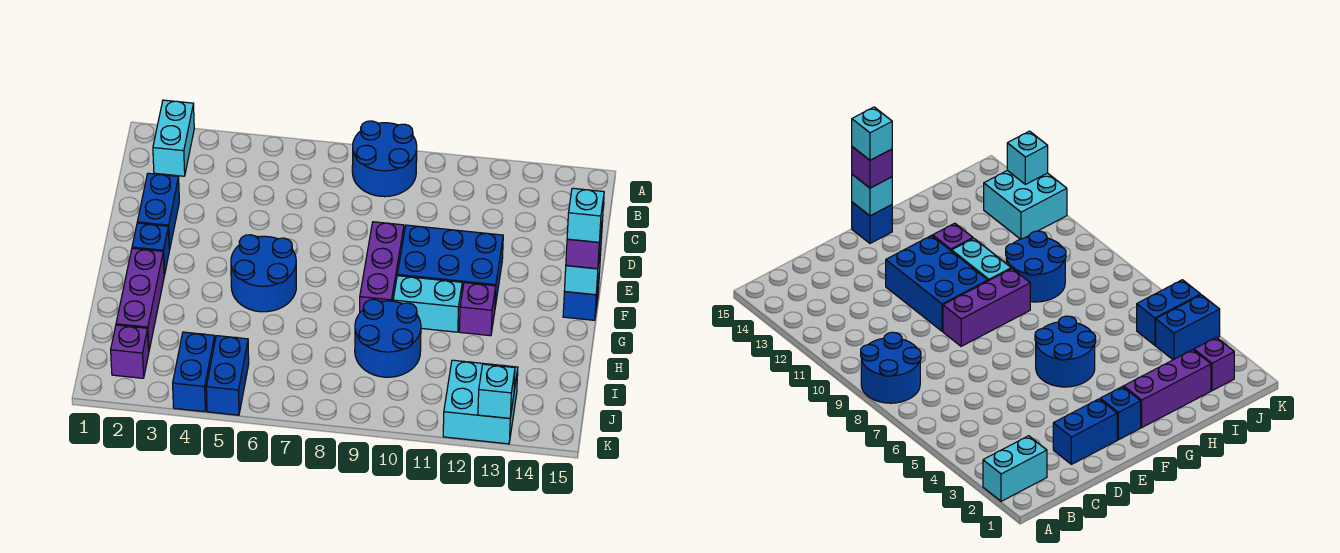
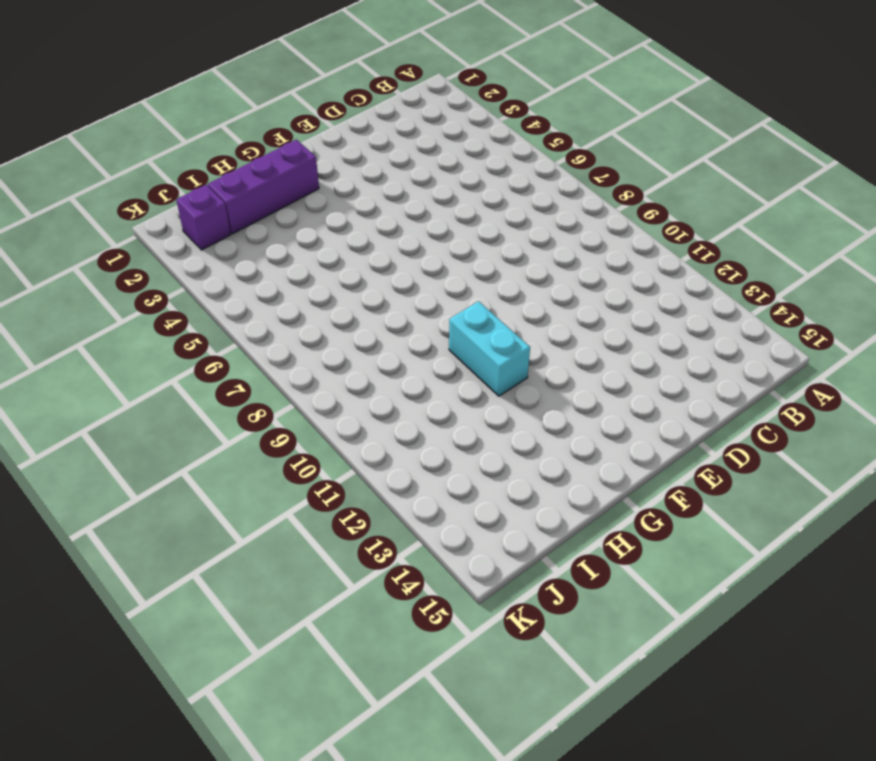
none -> cyan brick A2:B2 level 1
none -> blue round brick A8:B9 level 1
none -> blue brick D2:E2 level 1

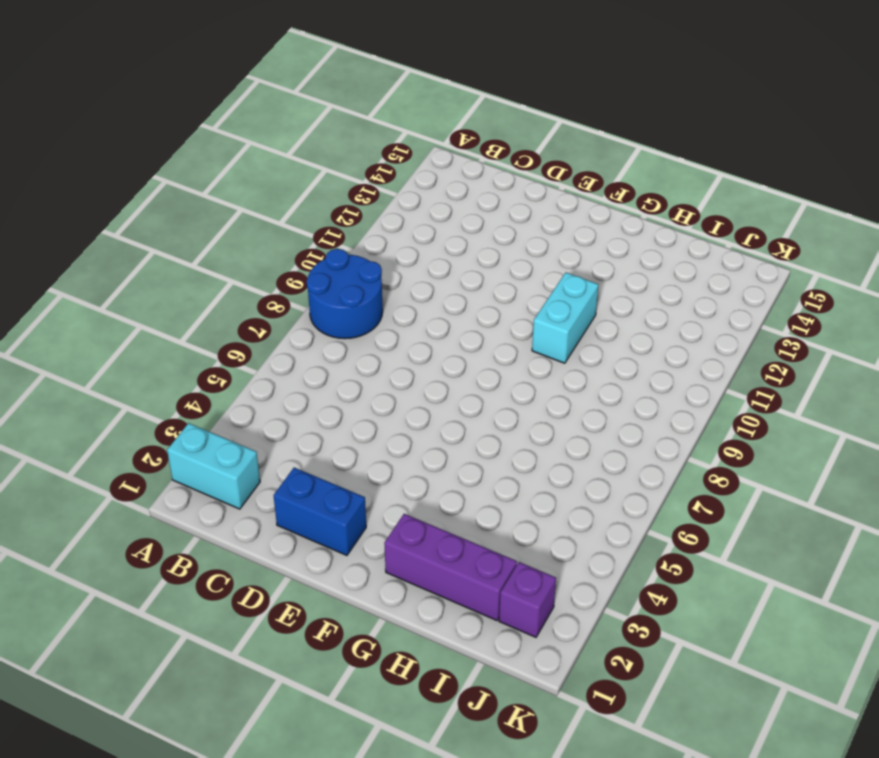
none -> purple brick E9:G9 level 1
none -> blue brick E10:F12 level 1
none -> blue brick F2 level 1

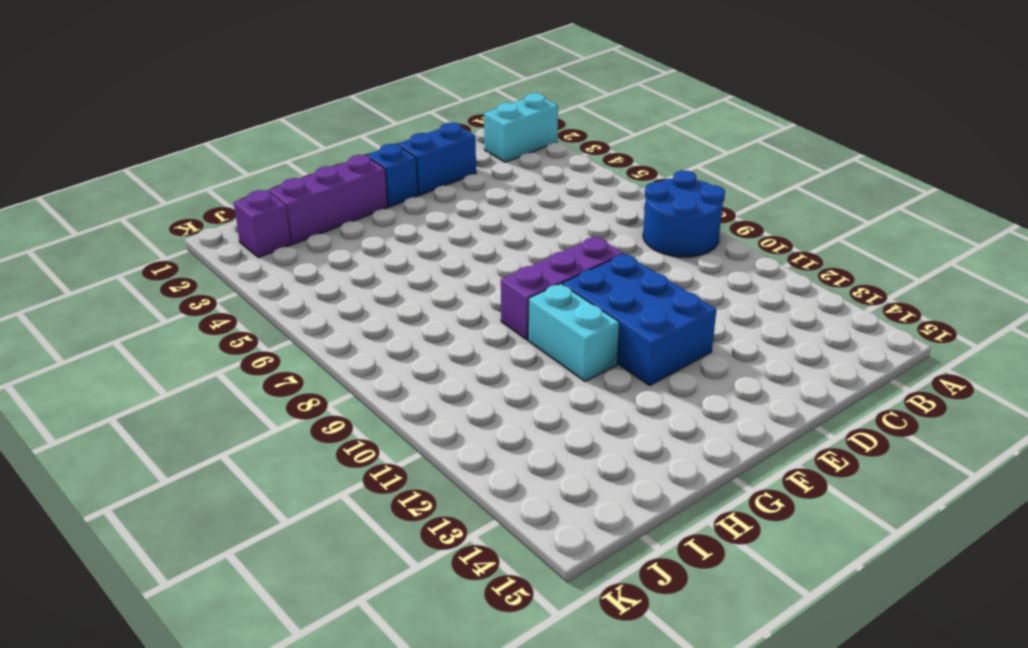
none -> blue round brick F5:G6 level 1
none -> blue brick F15 level 1
none -> purple brick G12 level 1

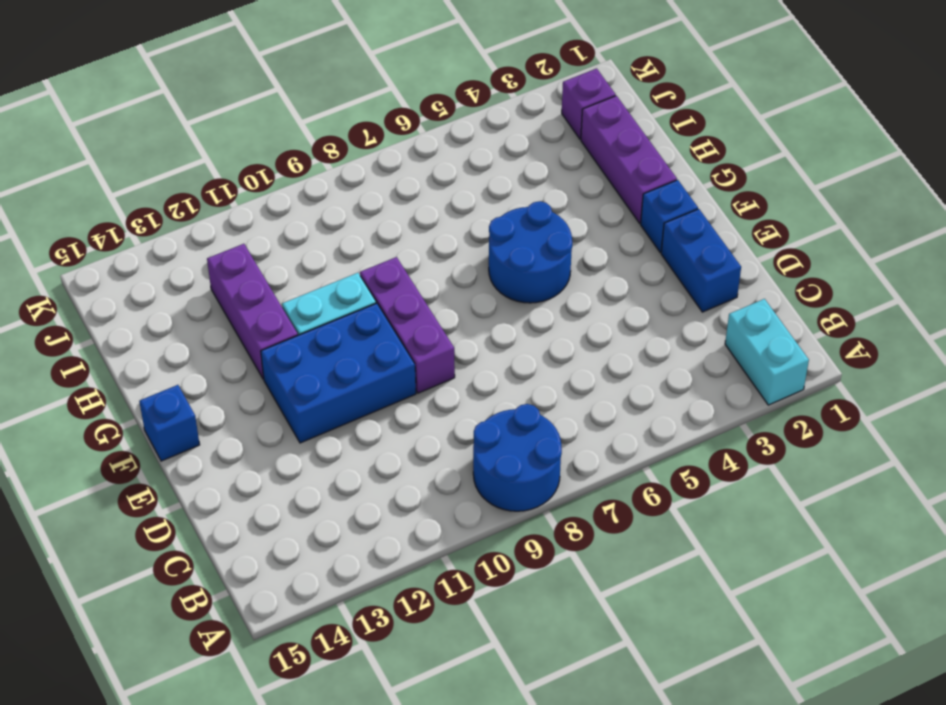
purple brick G12:I12 level 1 -> purple brick G12 level 1
none -> blue round brick H9:I10 level 1
none -> blue brick J4:K4 level 1
none -> blue brick J5:K5 level 1

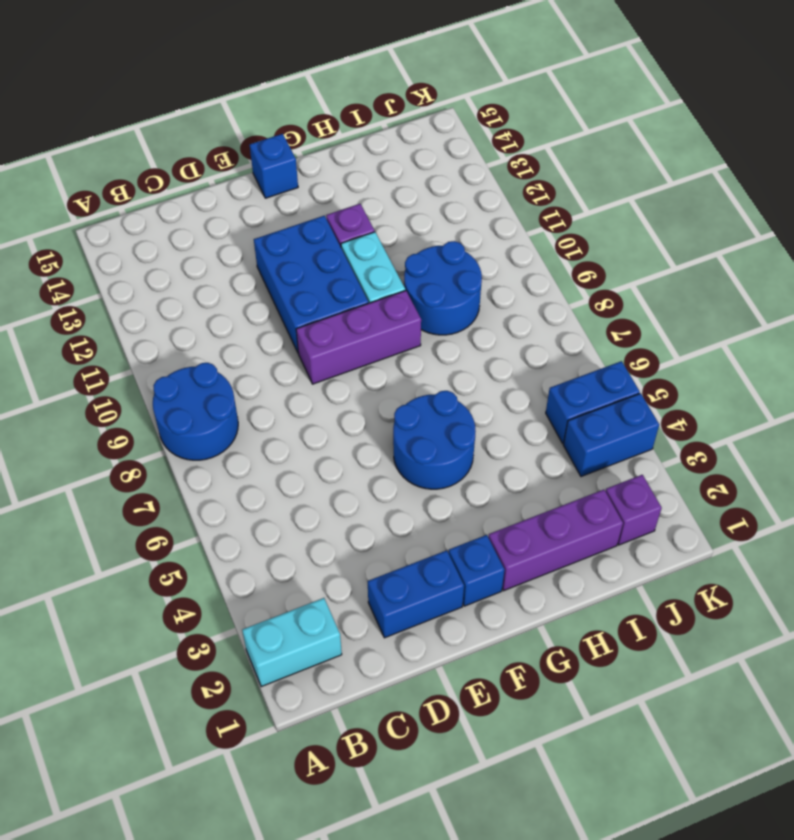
none -> cyan brick J12:K13 level 1
none -> cyan brick F15 level 2
none -> cyan brick K13 level 2

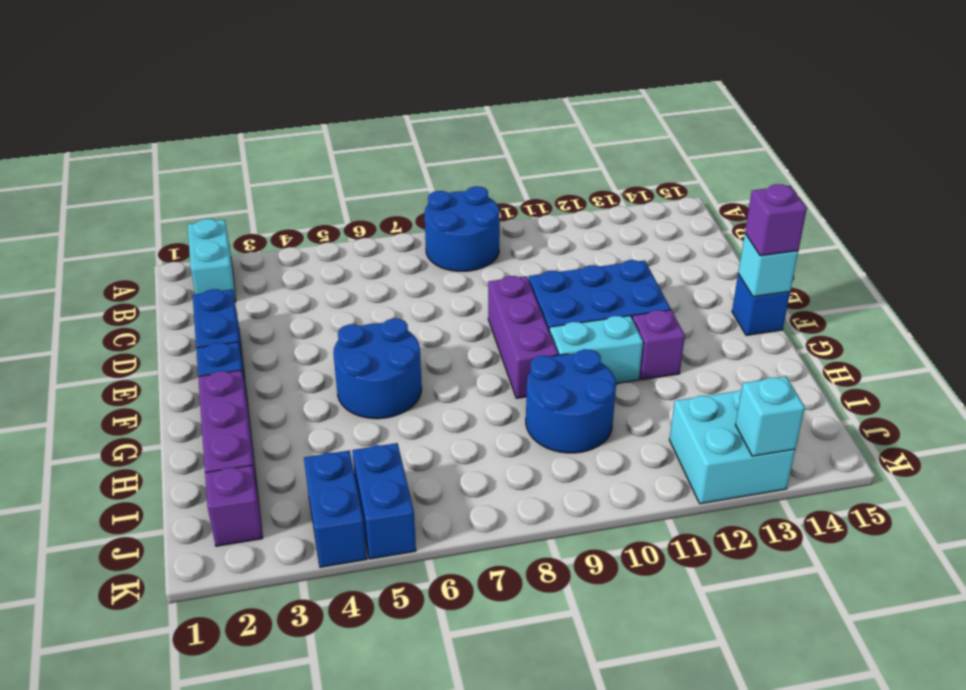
none -> cyan brick F15 level 4

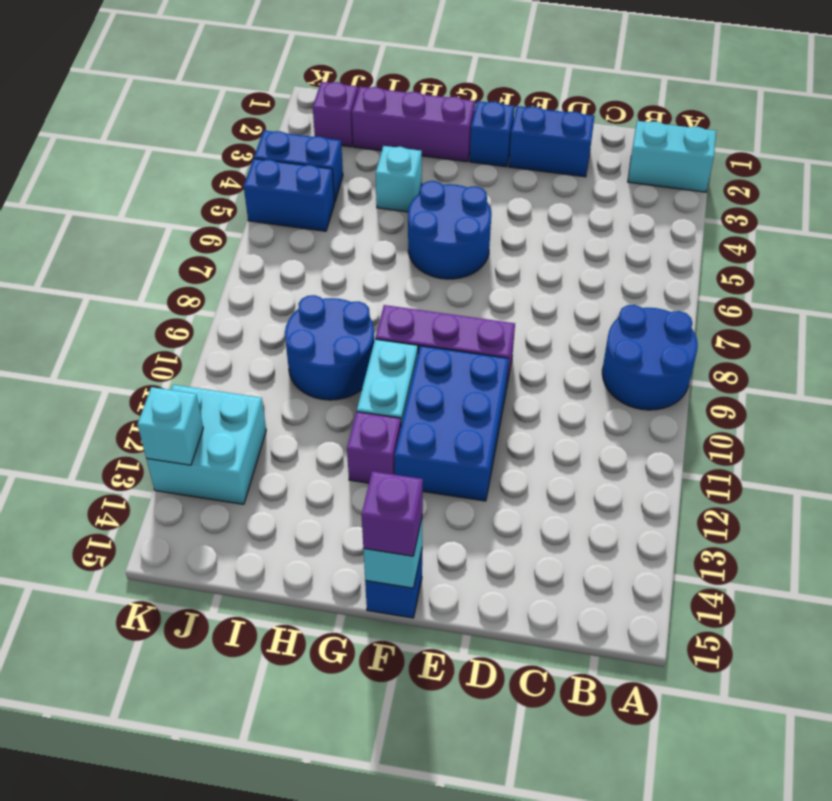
cyan brick H4 level 1 -> cyan brick F15 level 4

